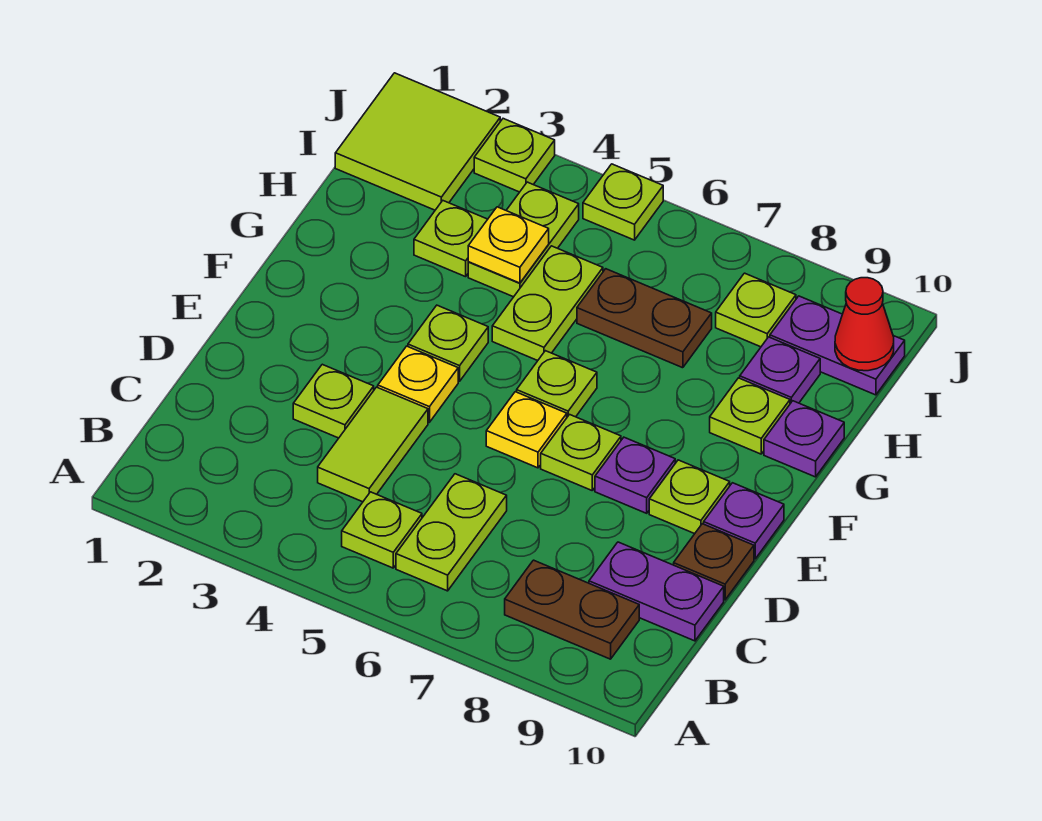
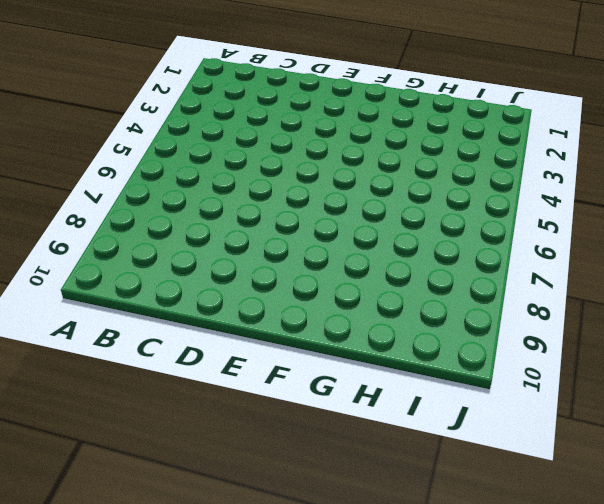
none -> lime plate B5 level 1
none -> lime plate B6:C6 level 1
none -> brown plate B8:B9 level 1

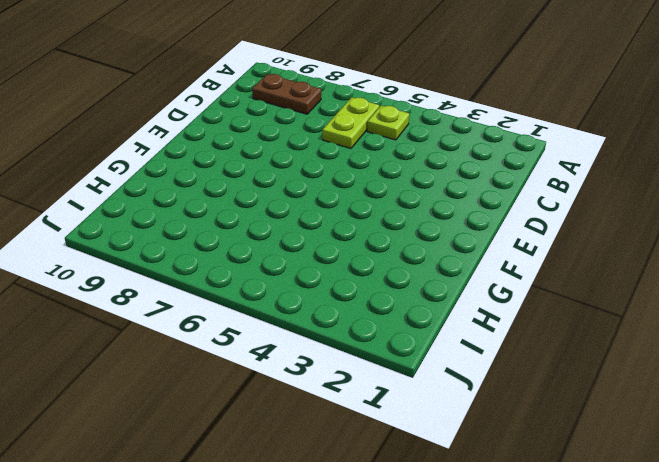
none -> lime tile C4:D4 level 1
none -> purple plate C9:C10 level 1
none -> lime plate D3 level 1

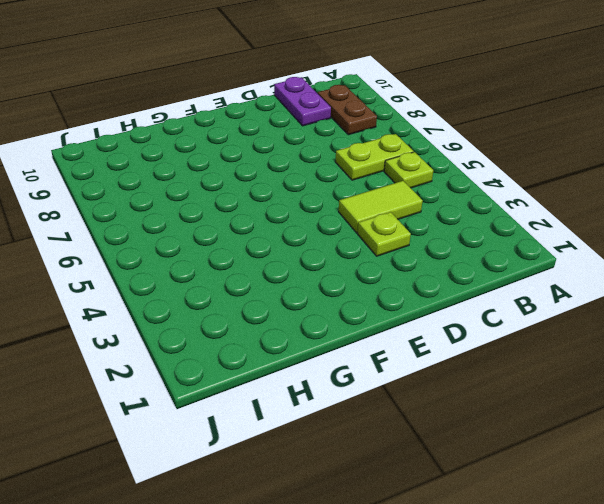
none -> brown plate D10 level 1
none -> yellow plate E4 level 1
none -> yellow plate E6 level 1

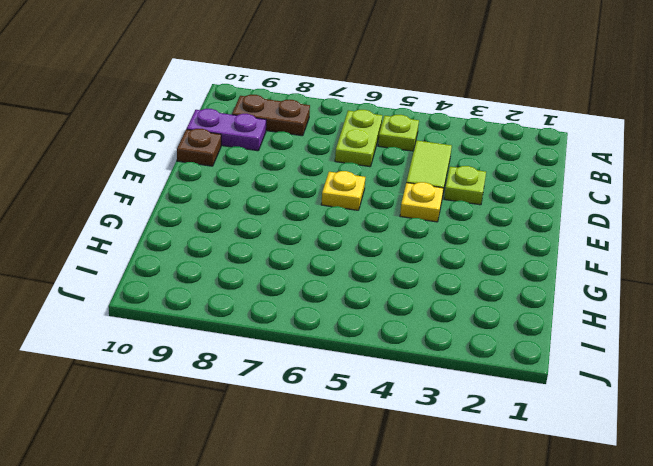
none -> lime plate E7 level 1
none -> purple plate E8 level 1
none -> lime plate E9 level 1

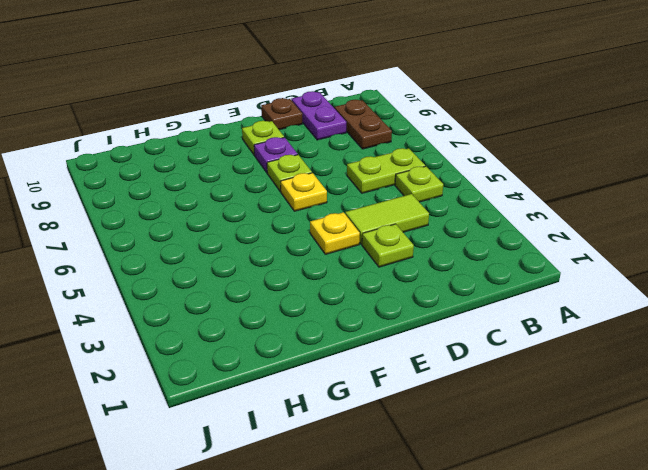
none -> purple plate E10 level 1
none -> lime plate F4 level 1
none -> lime plate F6 level 1

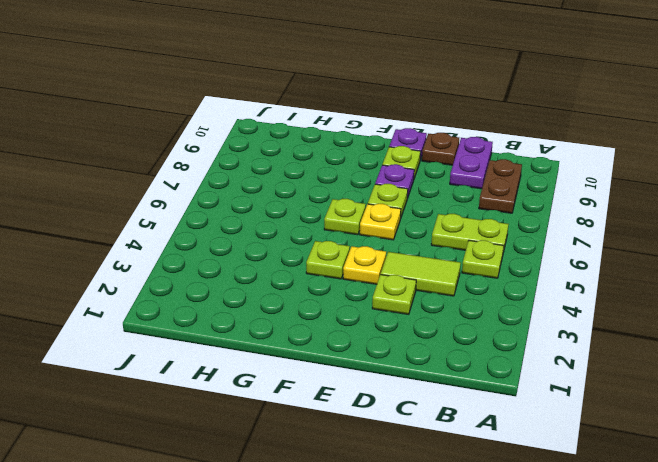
none -> lime plate G5:H5 level 1
none -> lime plate G9 level 1
none -> purple plate G10 level 1

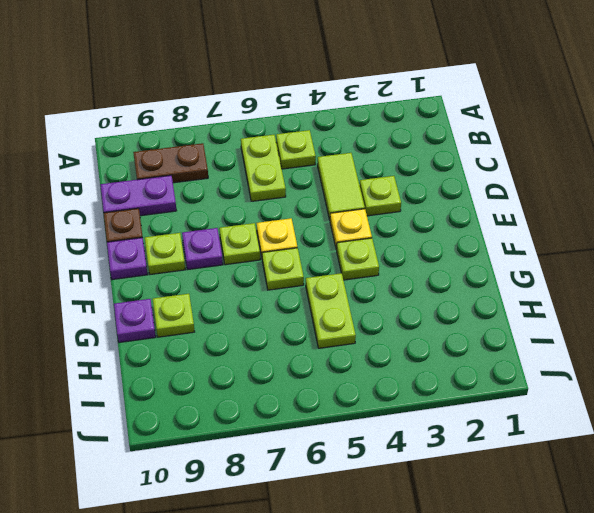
none -> lime plate H3 level 1
none -> lime plate H4:I4 level 1
none -> brown plate H6:H7 level 1

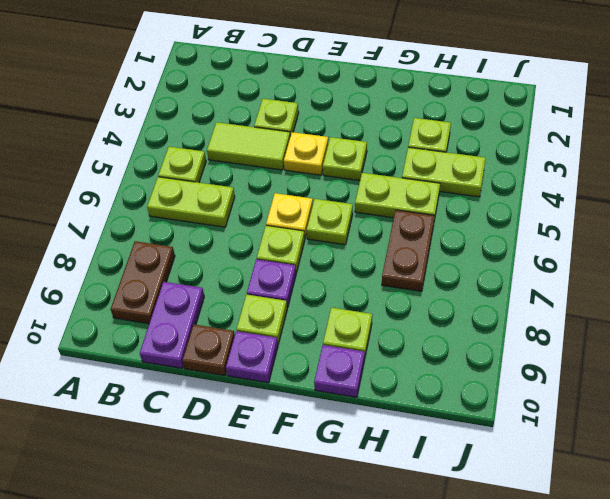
none -> purple plate H9 level 1
none -> lime tile I1:J2 level 1
none -> lime plate I8 level 1

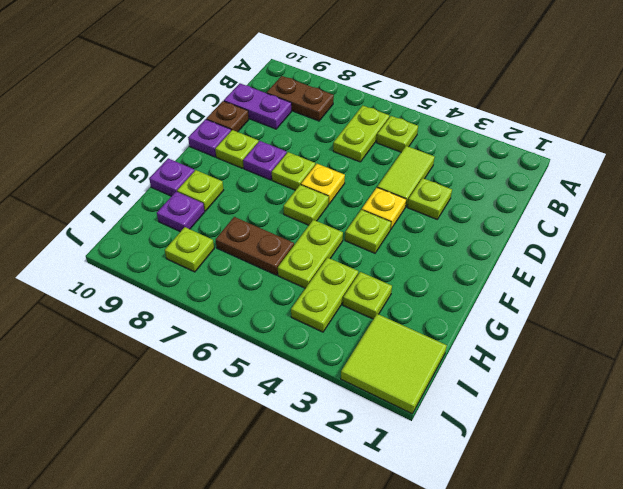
none -> purple plate I9:I10 level 1
none -> lime plate J3 level 1
none -> lime plate J5 level 1

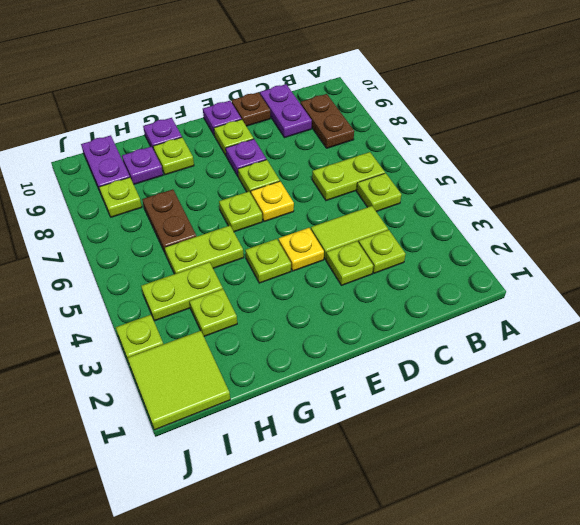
lime plate C3 level 1 -> lime plate J5 level 1
none -> yellow plate H4 level 2
none -> red cone I10 level 2

